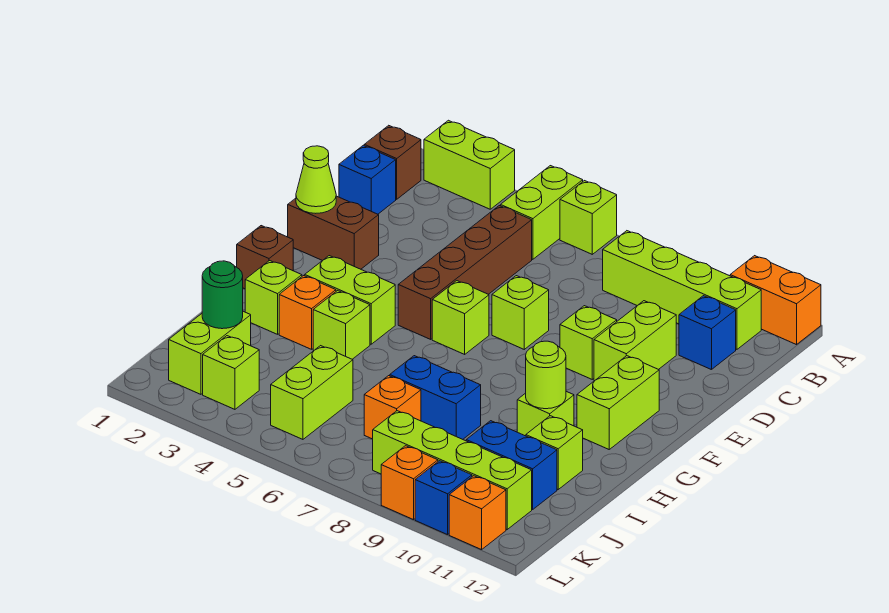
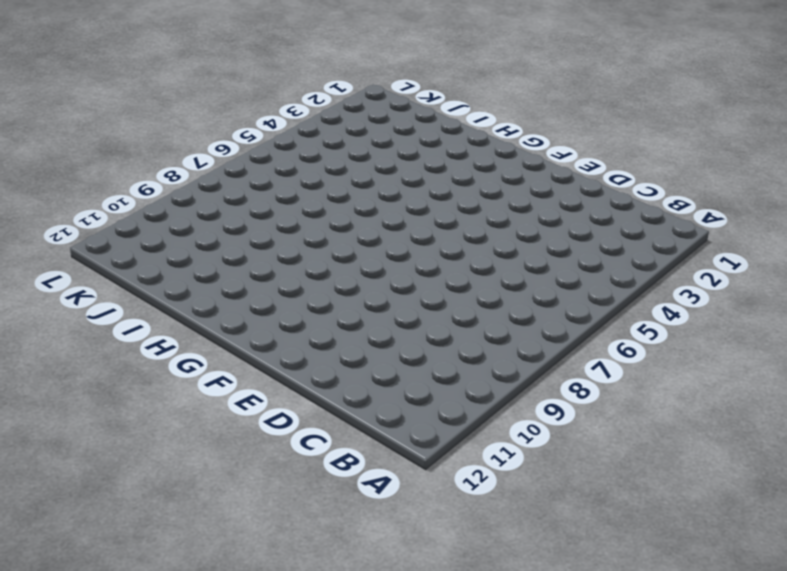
none -> lime brick A2:A3 level 1
none -> lime brick A5:B5 level 1
none -> lime brick A6 level 1
none -> orange brick A11:A12 level 1

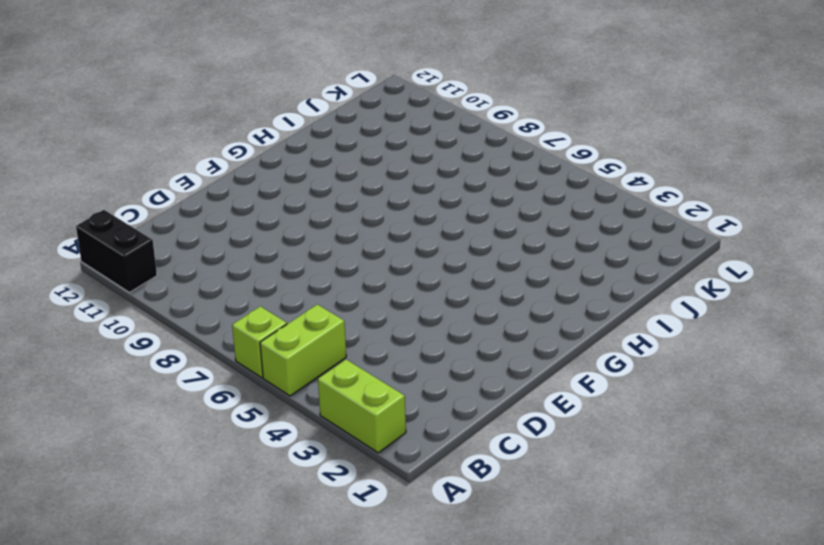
black brick A11:A12 level 1 -> orange brick A11:A12 level 1
none -> brown brick B1 level 1
none -> lime brick B8:B11 level 1
none -> blue brick C1 level 1
none -> brown brick C5:F5 level 1

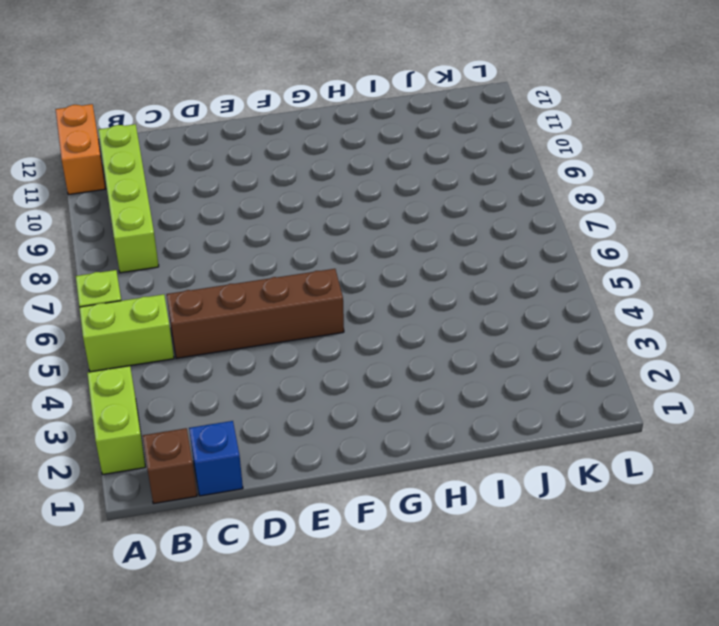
none -> blue brick C11 level 1
none -> lime brick D10:E10 level 1
none -> brown brick E1:E2 level 1
none -> lime brick E7 level 1

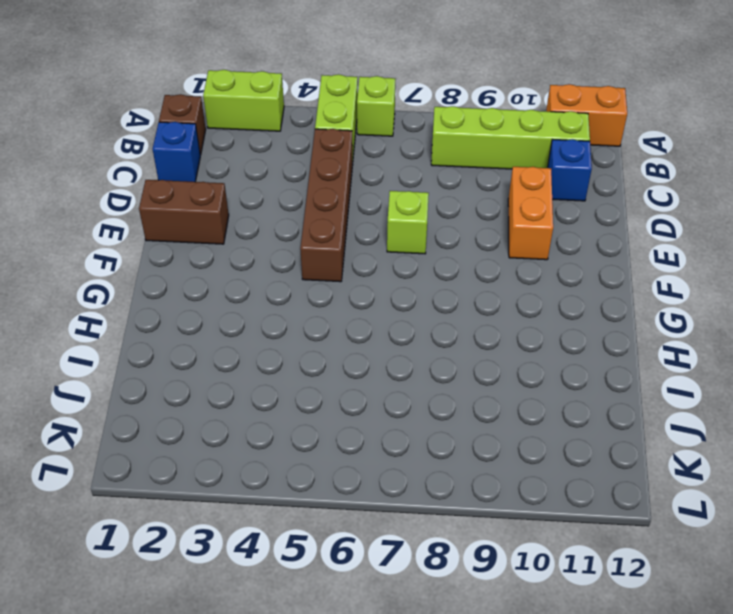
orange brick D10:E10 level 1 -> lime brick D10:E10 level 1
none -> lime brick E9 level 1
none -> lime brick F6 level 1
none -> lime brick F11:G11 level 1
none -> brown brick G1 level 1

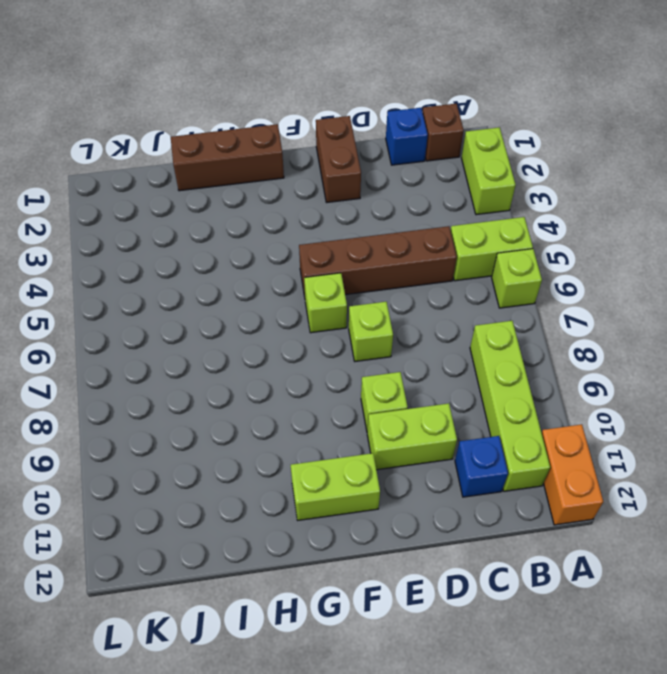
brown brick G1:I1 level 1 -> brown brick G1 level 1
none -> lime brick G3:G4 level 1
none -> lime brick H2 level 1
none -> orange brick H3 level 1
none -> lime brick H4 level 1

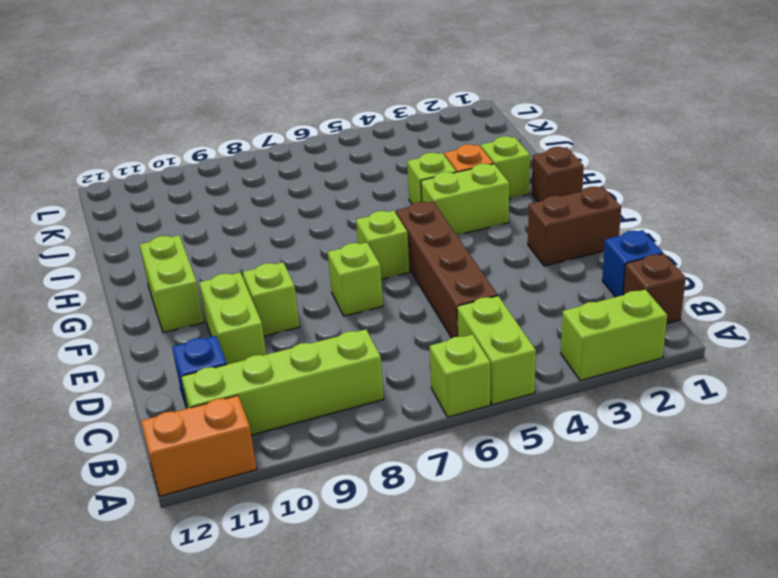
none -> lime brick H10 level 1
none -> blue brick I7:I8 level 1
none -> lime brick I11 level 1
none -> lime brick J2:K2 level 1

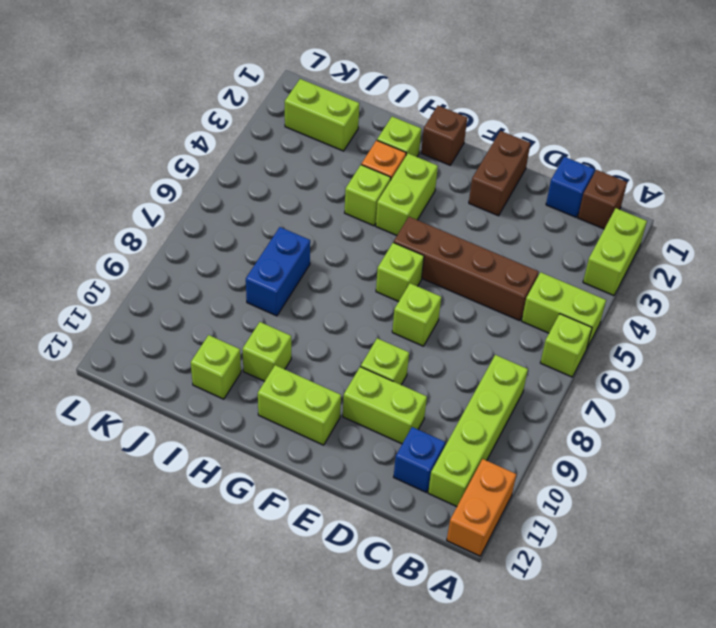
none -> lime brick J5:K5 level 1
none -> orange brick J7 level 1
none -> blue brick J10:J11 level 1
none -> lime brick K3 level 1

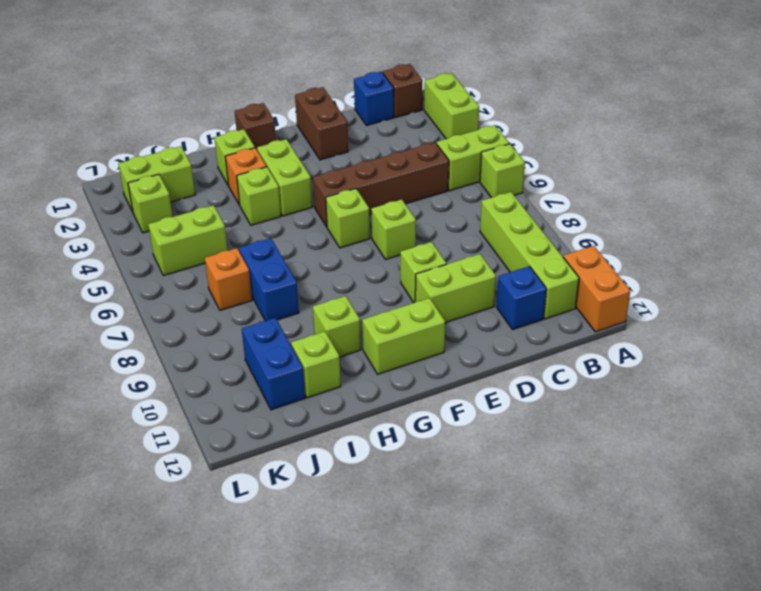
none -> lime brick K8:K11 level 1
none -> orange brick L9 level 1
none -> blue brick L10 level 1
none -> orange brick L11 level 1

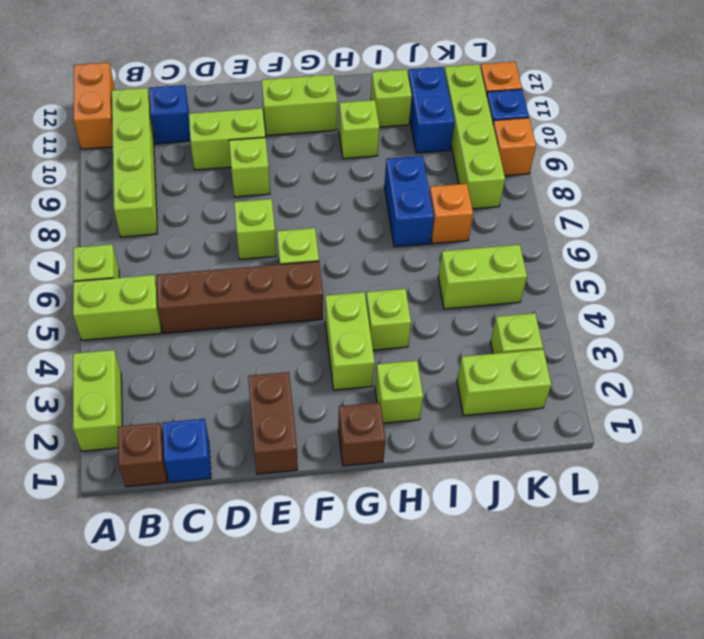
none -> orange brick H3 level 1
none -> lime cone E1 level 2
none -> lime round brick H10 level 2
none -> green round brick J2 level 2

